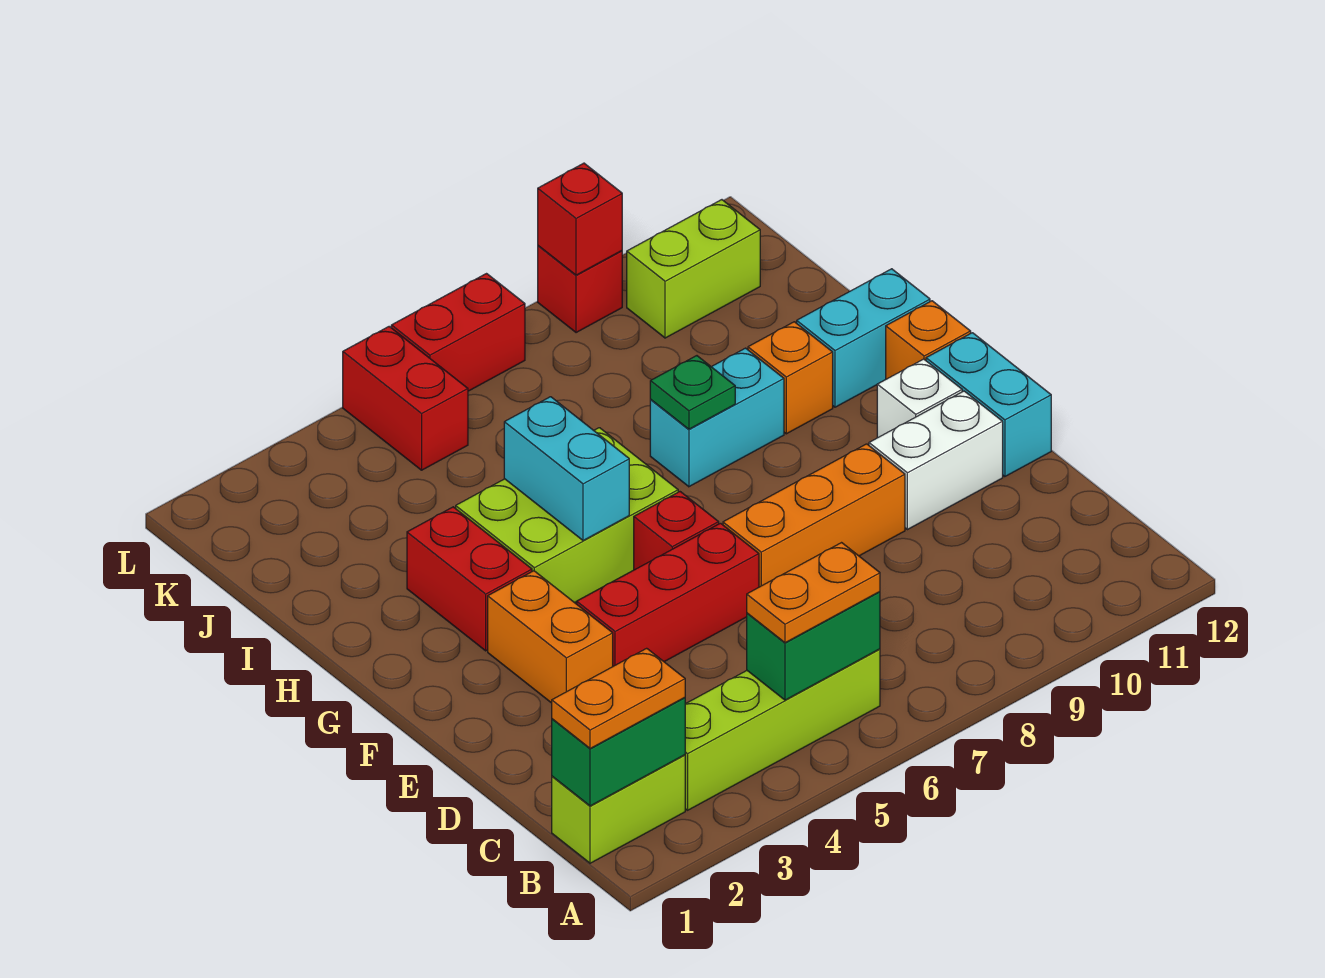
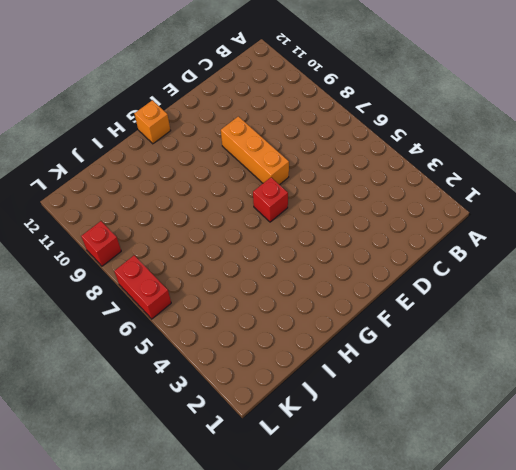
none -> lime brick B1:B2 level 1
none -> lime brick B3:B6 level 1
none -> orange brick E3:F3 level 1

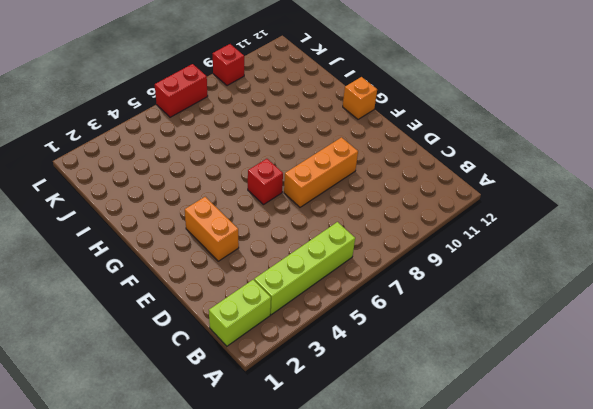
none -> red brick E4:E6 level 1
none -> white brick E10:E11 level 1
none -> cyan brick E12:F12 level 1

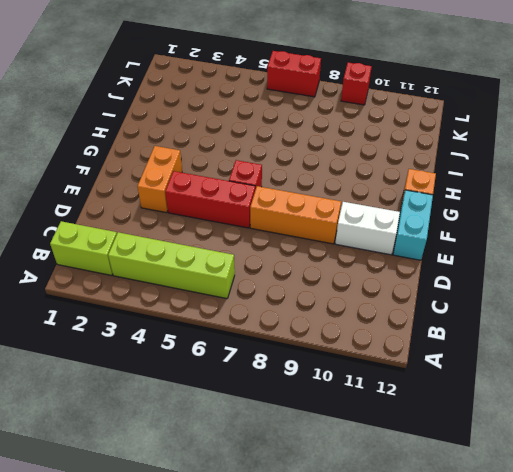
none -> white brick F11 level 1
none -> red brick G3:H3 level 1
none -> lime brick G4:H6 level 1

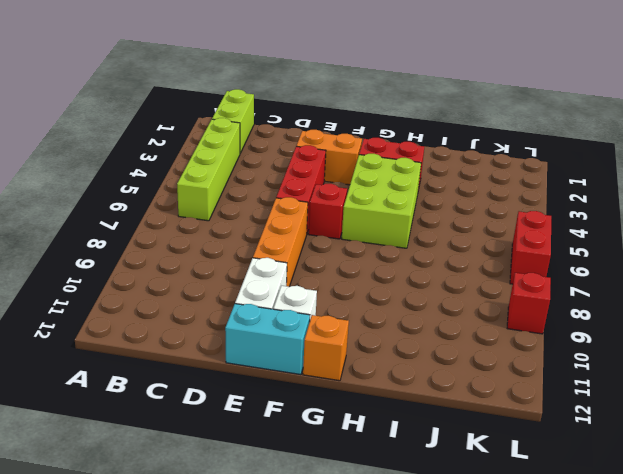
none -> cyan brick H8:H9 level 1
none -> orange brick H10 level 1
none -> cyan brick H11:H12 level 1

